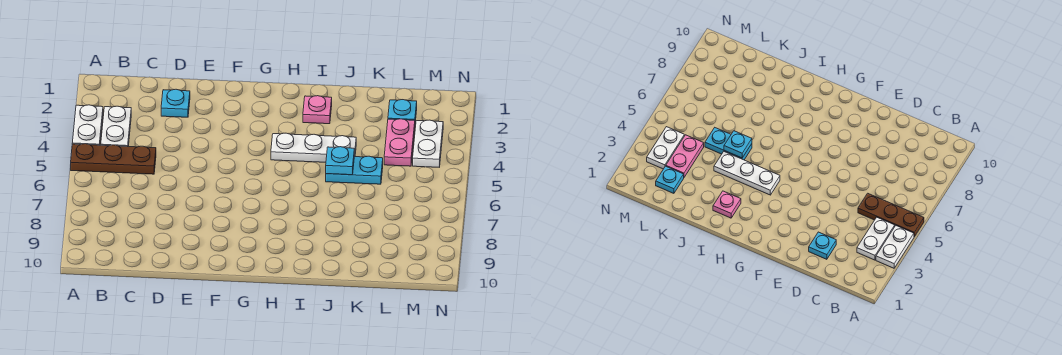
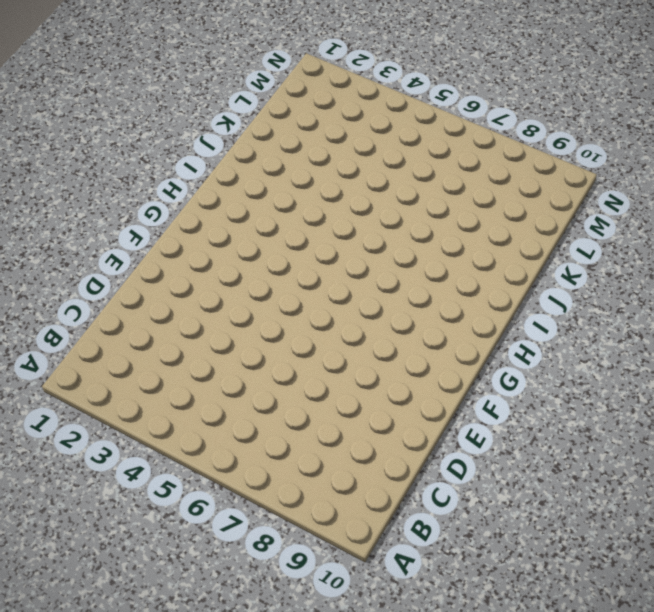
none -> white plate A3:A4 level 1
none -> brown plate A5:C5 level 1

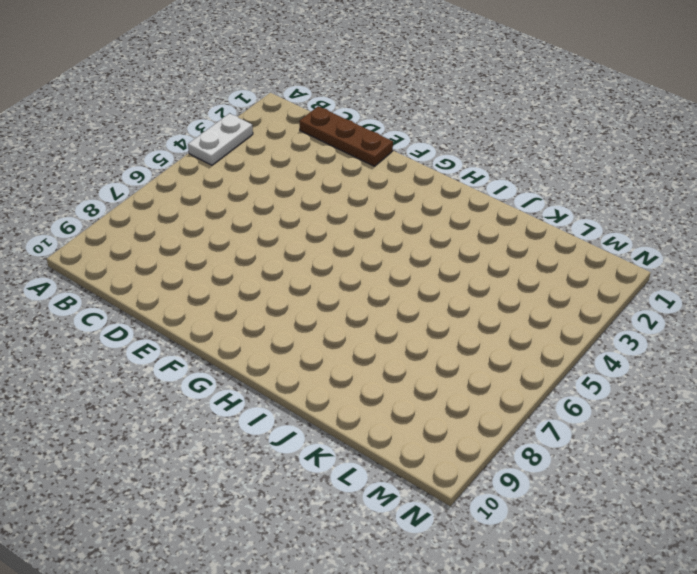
brown plate C1:E1 level 1 -> brown plate A5:C5 level 1
none -> white plate B3:B4 level 1
none -> cyan plate D2 level 1

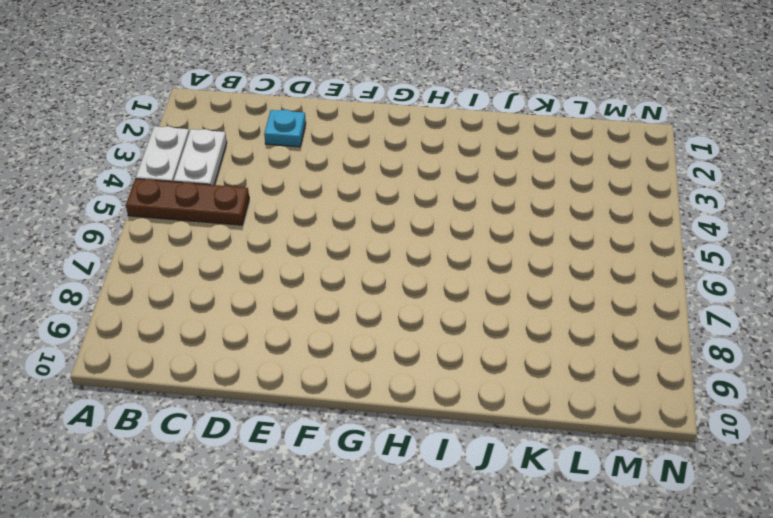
none -> white plate H4:J4 level 1
none -> pink plate I2 level 1

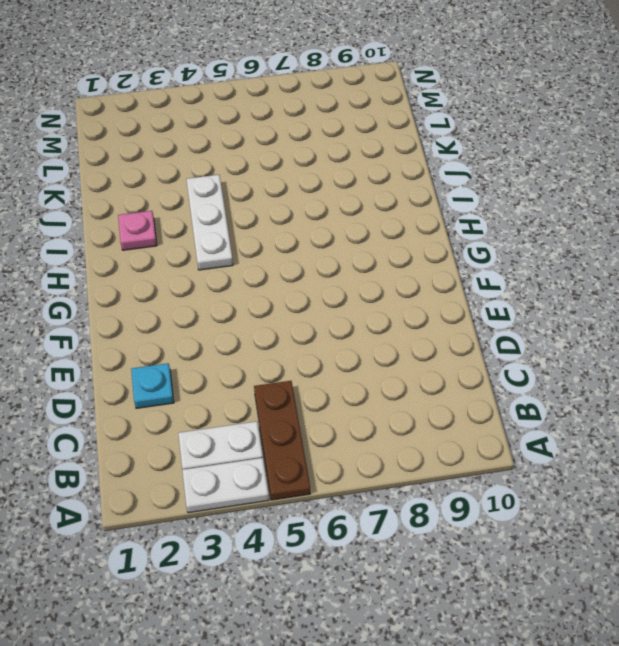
none -> cyan plate J5:K5 level 1
none -> cyan plate L2 level 1

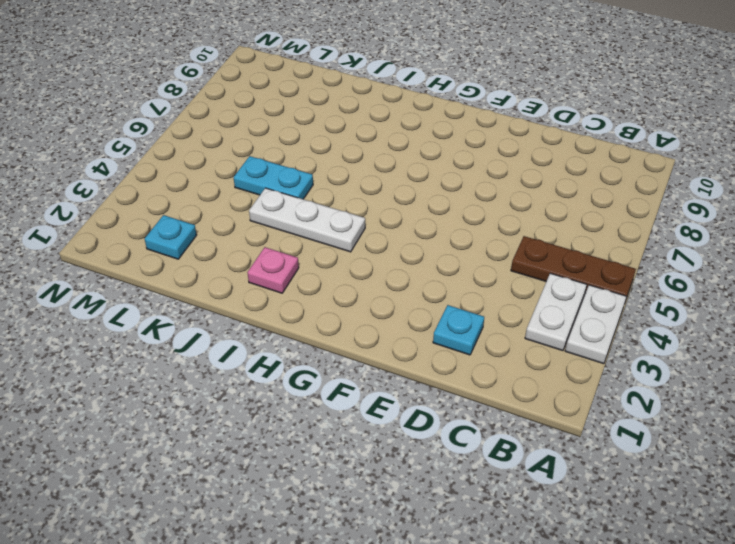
none -> pink plate L3:L4 level 1
none -> white plate M3:M4 level 1

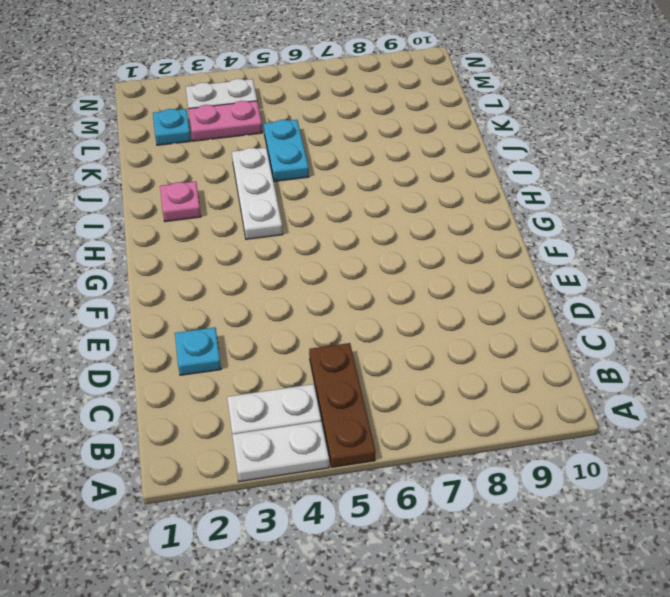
none -> cyan plate J5 level 2

